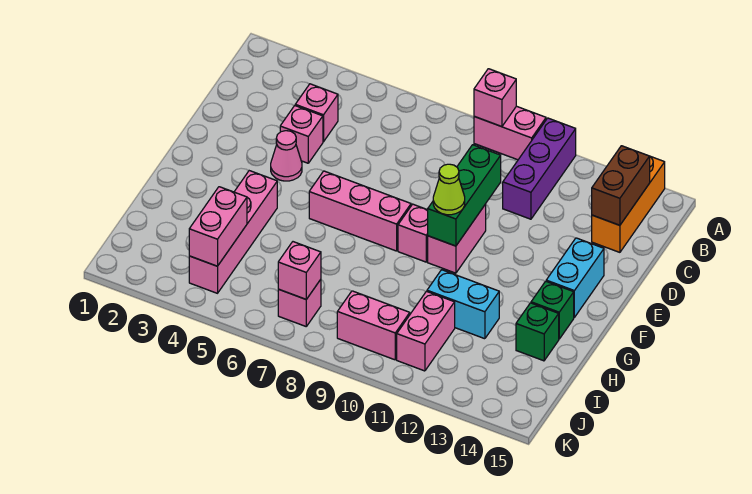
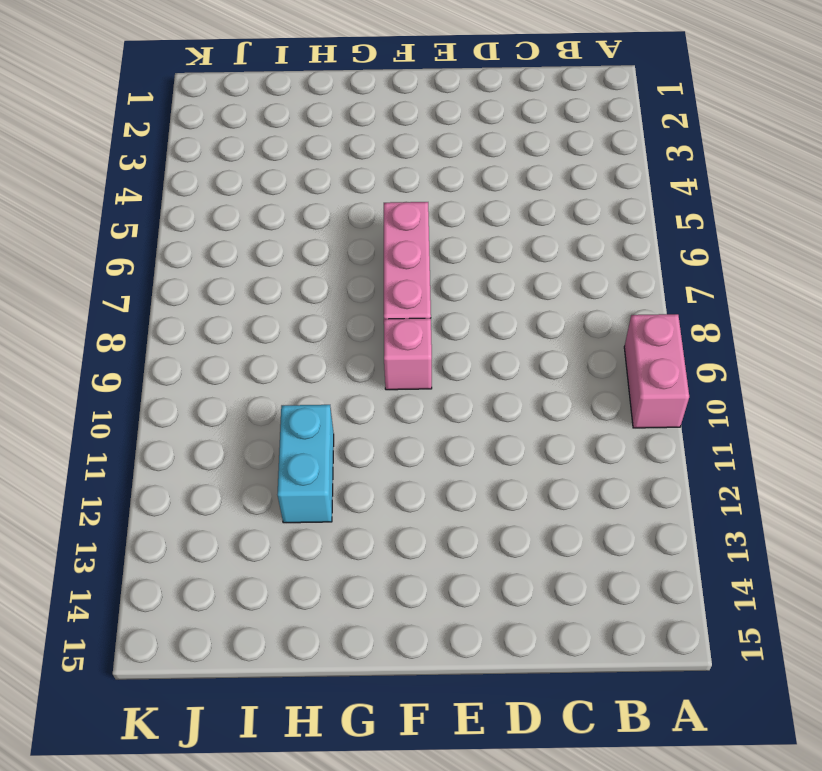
none -> purple brick A11:C11 level 1
none -> orange brick A14:C14 level 1
none -> pink brick C4 level 1

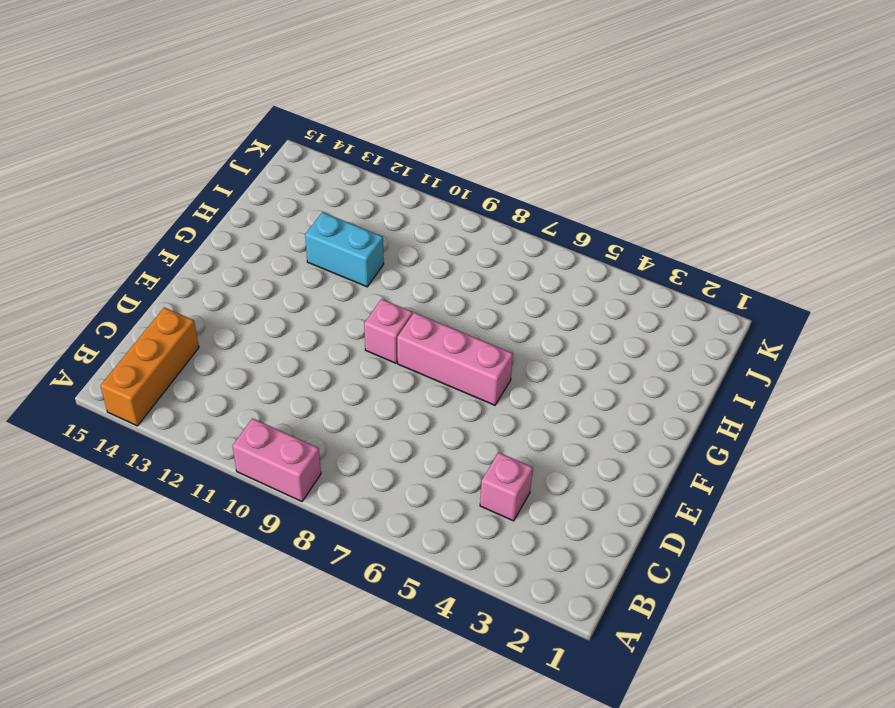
none -> purple brick A11:C11 level 1
none -> pink brick D4 level 1
none -> pink cone E4 level 1

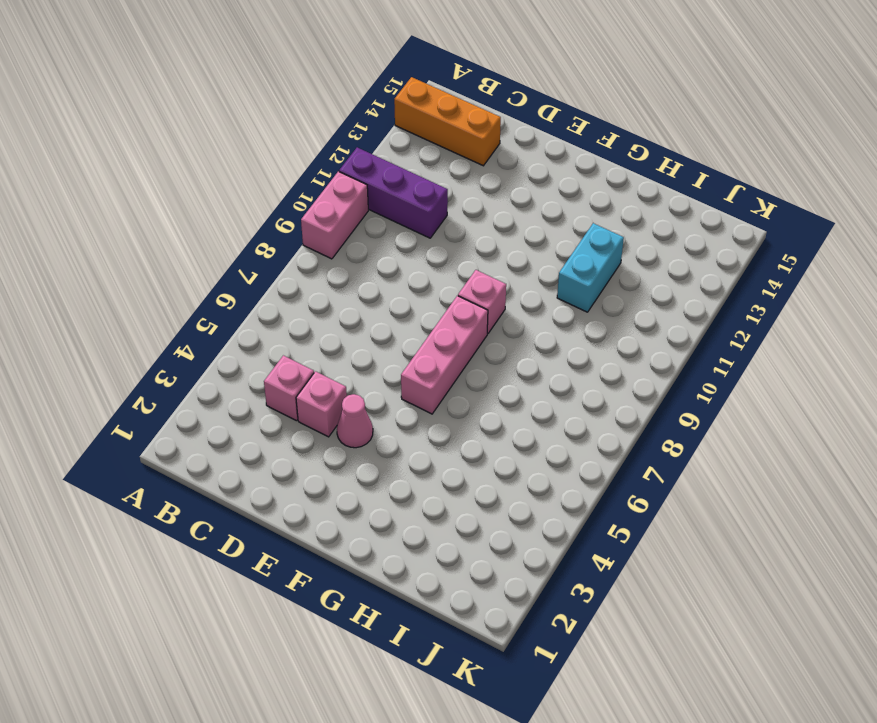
none -> pink brick E10:F10 level 1
none -> cyan brick E14:F14 level 1
none -> pink brick G4:J4 level 1

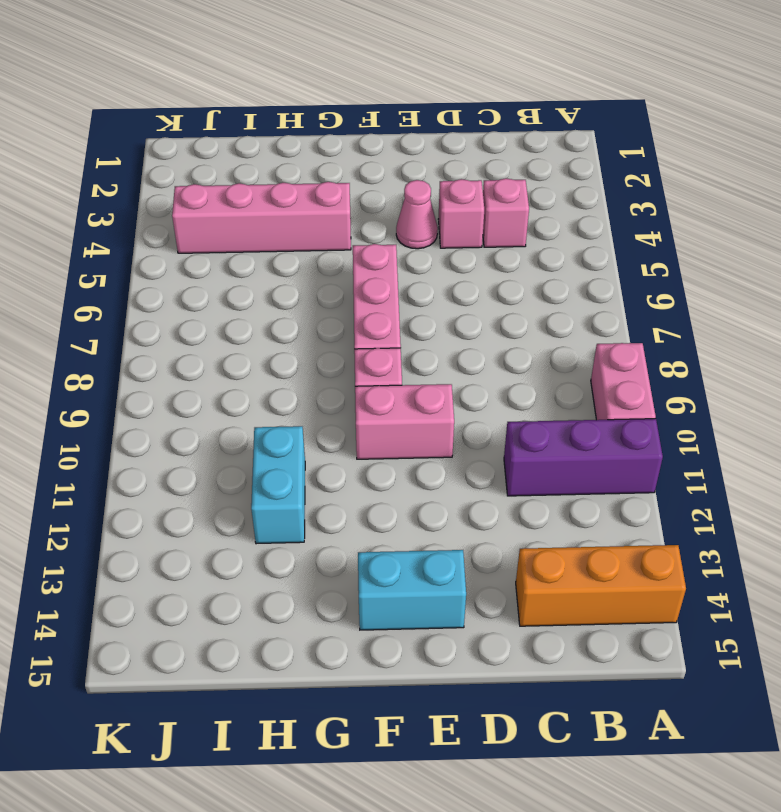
none -> green brick G14 level 1
none -> green brick H14 level 1
none -> pink brick I11:J11 level 1

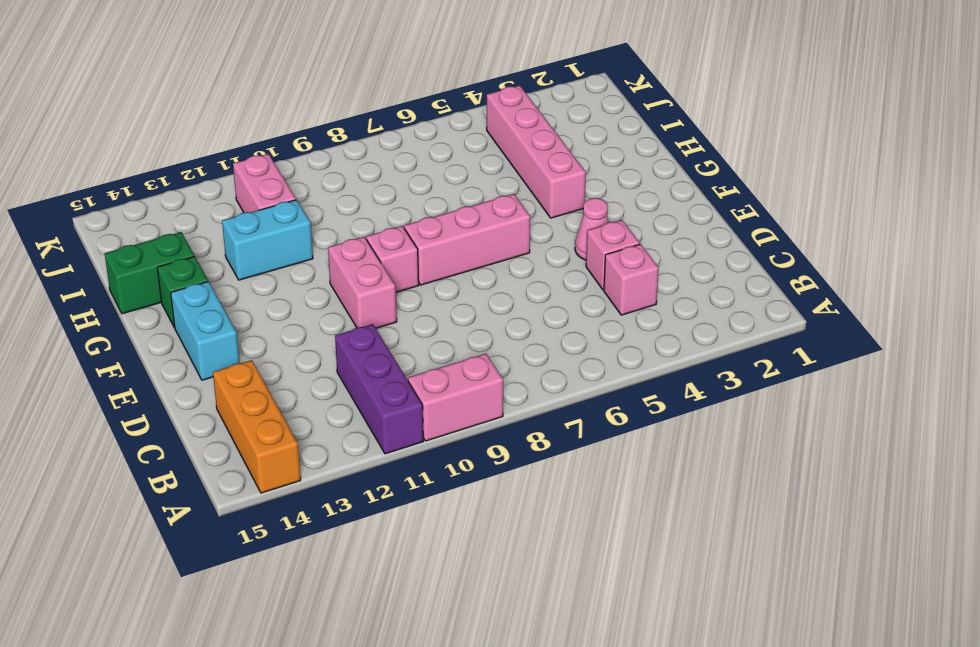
green brick H14:H15 level 1 -> green brick H14 level 1
none -> pink brick J7 level 1
none -> pink brick J9:J10 level 1
none -> pink brick A9 level 2

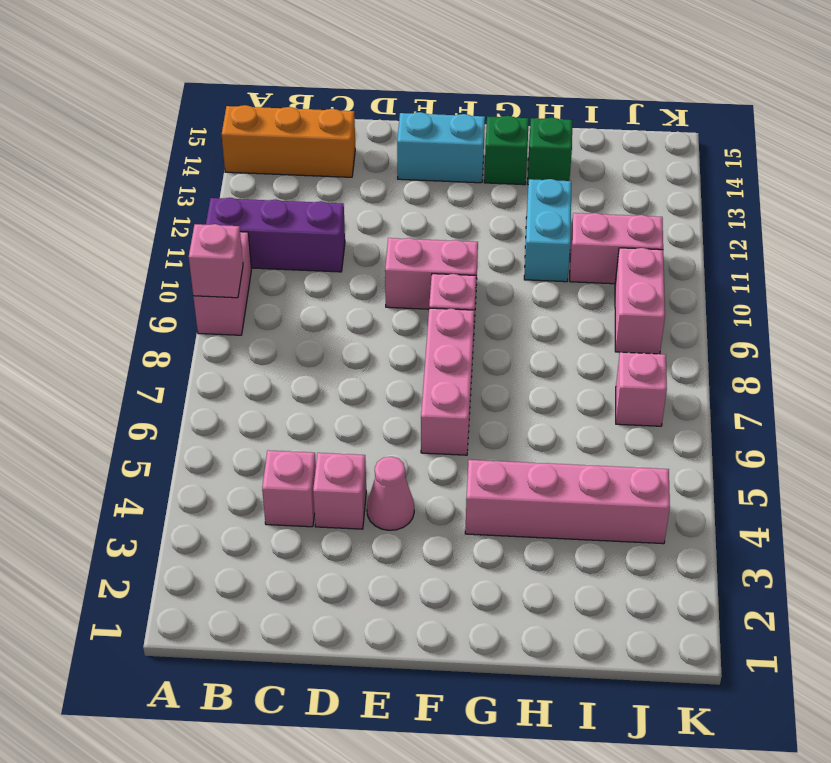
none -> brown brick B14:C14 level 2
none -> green brick D10:F10 level 2
none -> pink brick I4:J4 level 2

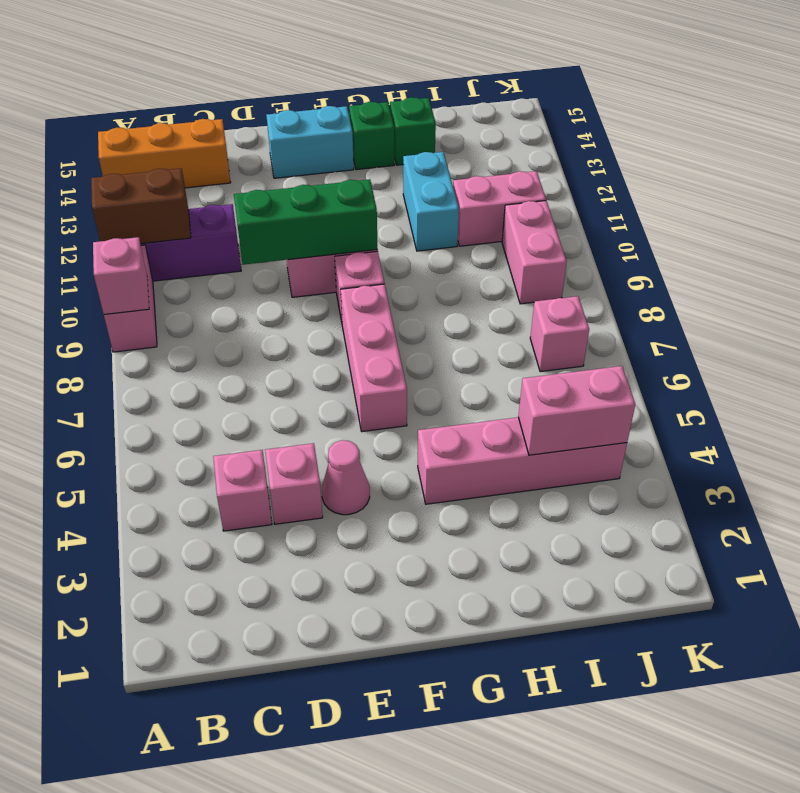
brown brick A11:B11 level 2 -> brown brick B14:C14 level 2
none -> pink brick J7 level 2
none -> lime cone F10 level 3

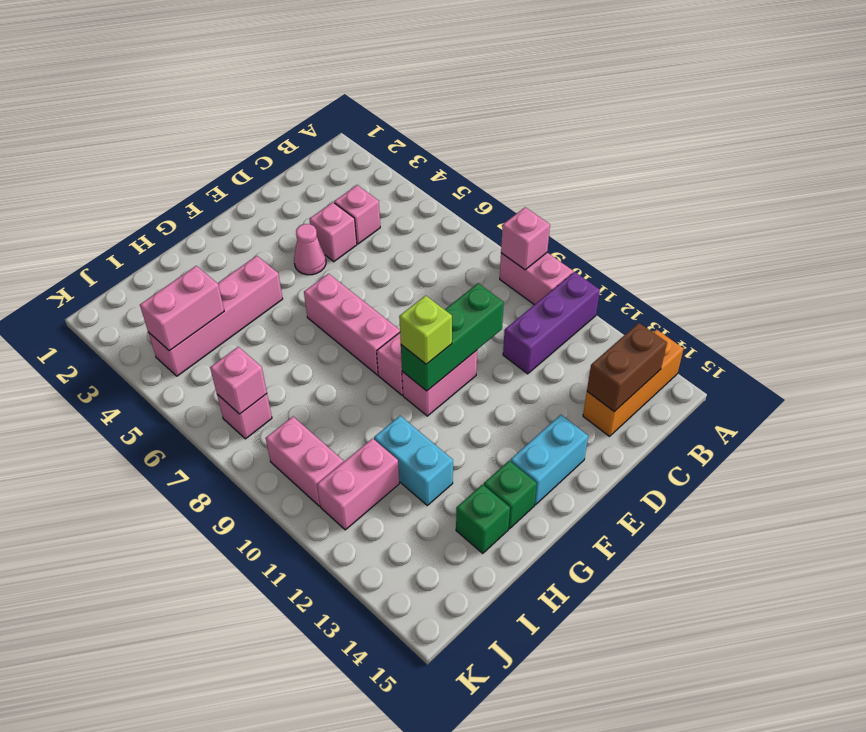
lime brick F10 level 3 -> lime cone F10 level 3

